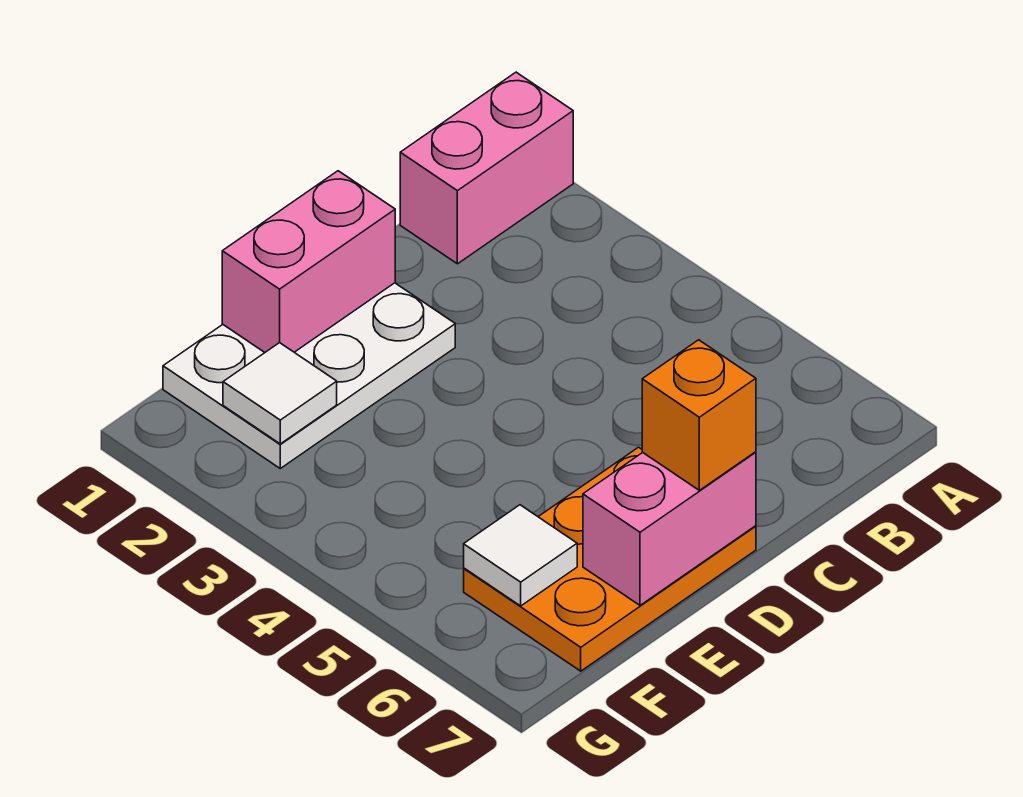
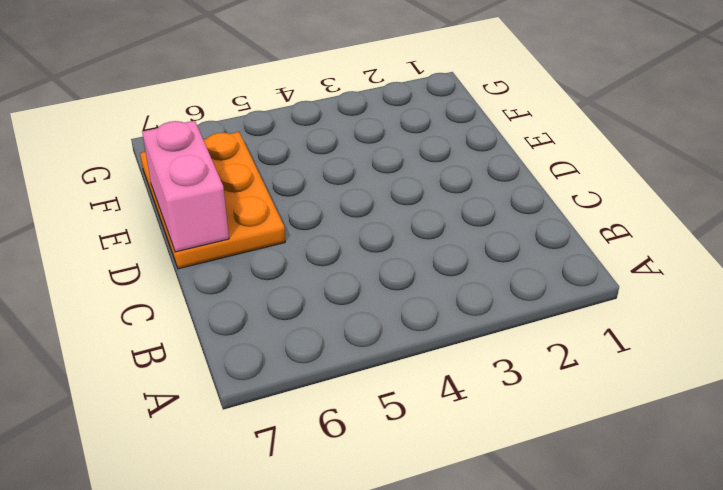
none -> pink brick A1:B1 level 1
none -> white plate D1:F2 level 1

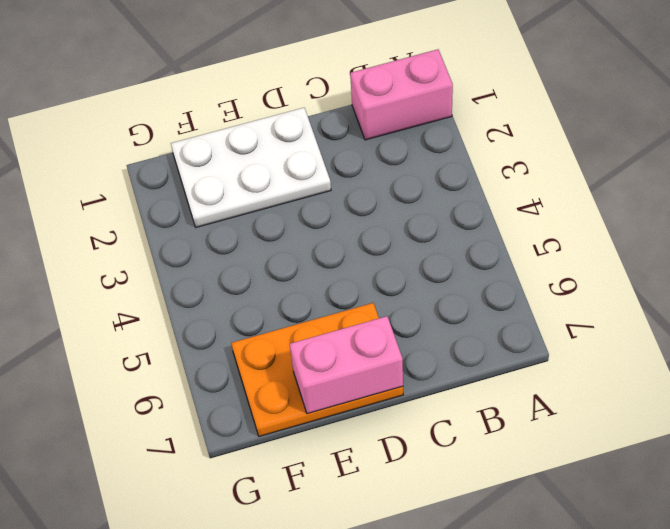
none -> pink brick D1:E1 level 2
none -> white tile F2 level 2

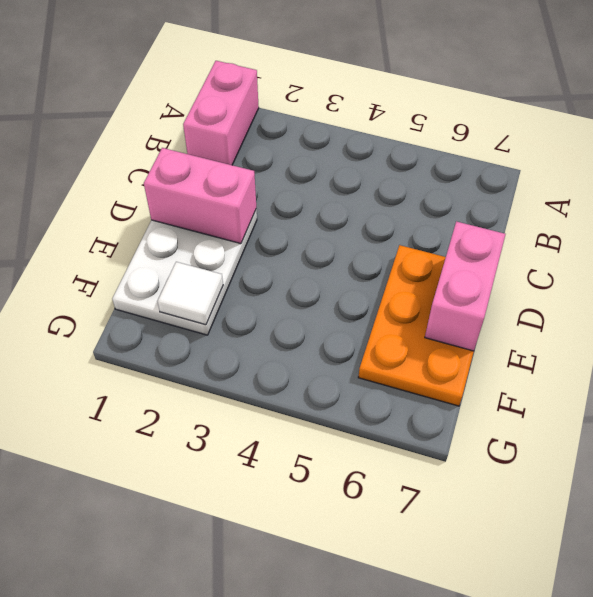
pink brick D1:D2 level 2 -> pink brick D1:E1 level 2
none -> white tile F6 level 2
none -> orange brick D7 level 3

